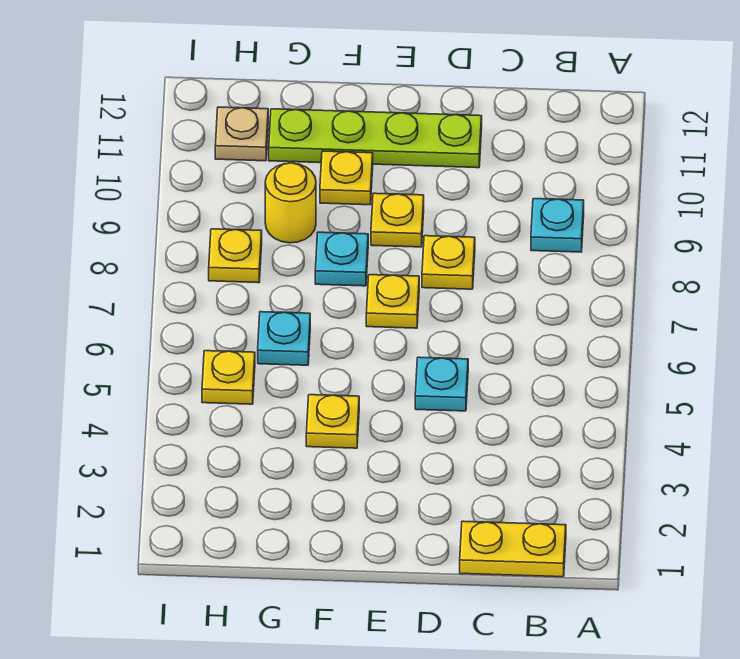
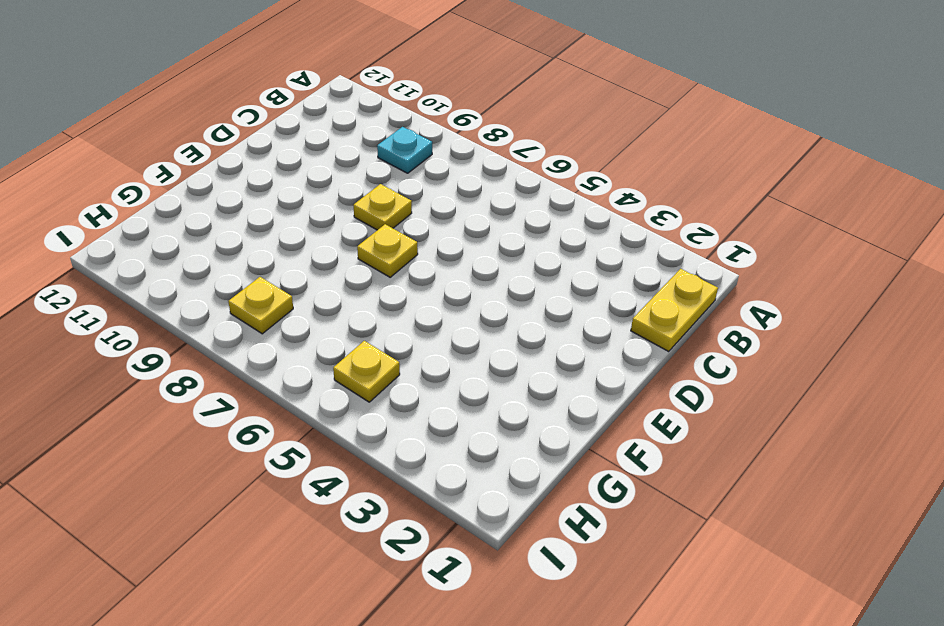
none -> cyan plate D5 level 1
none -> lime plate D11:G11 level 1
none -> yellow plate E9 level 1

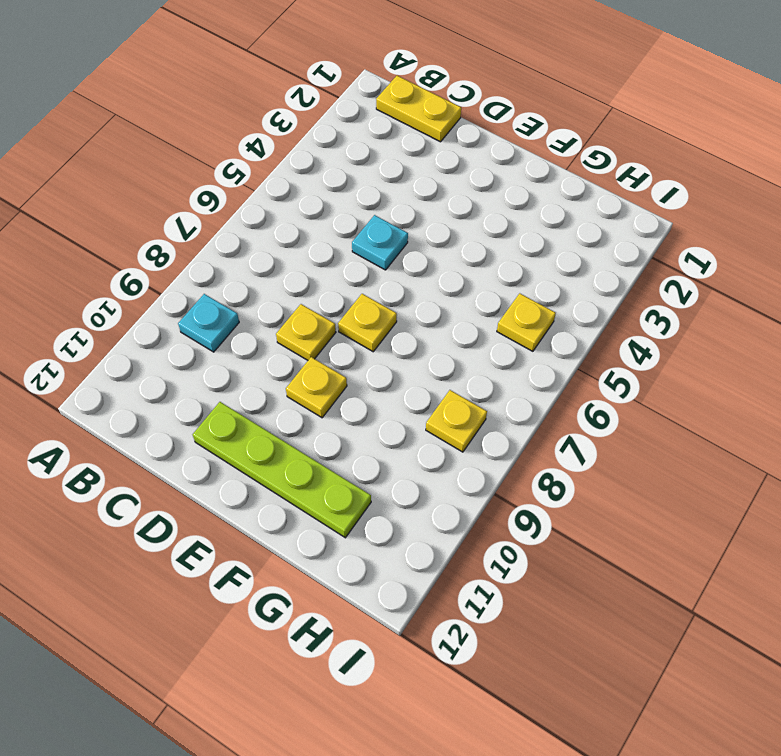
none -> yellow plate F4 level 1
none -> cyan plate F8 level 1
none -> yellow plate F10 level 1

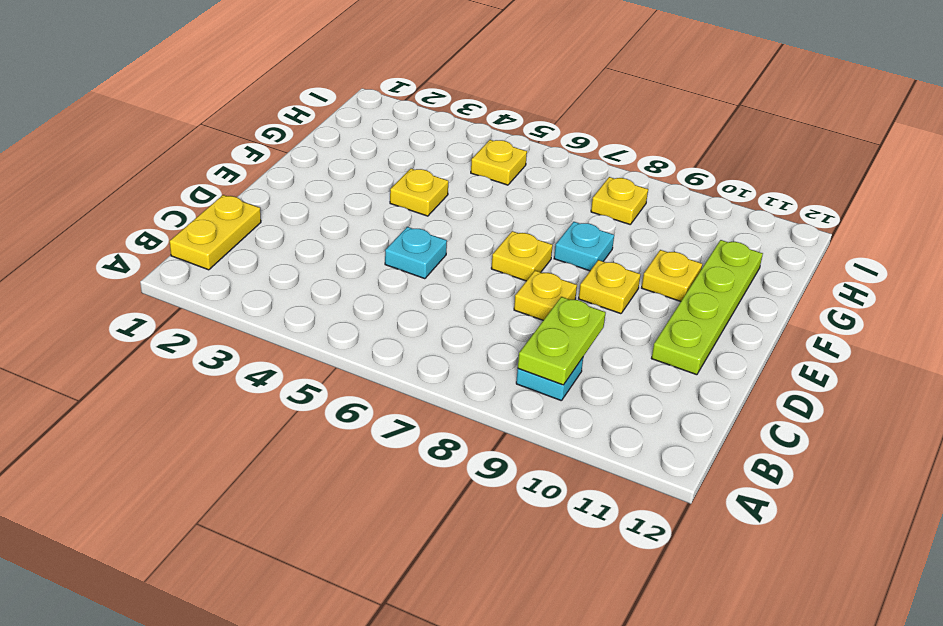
lime plate B9:C9 level 2 -> none
none -> cyan plate G6 level 1
none -> yellow round brick G9 level 1
none -> tan plate H11 level 1

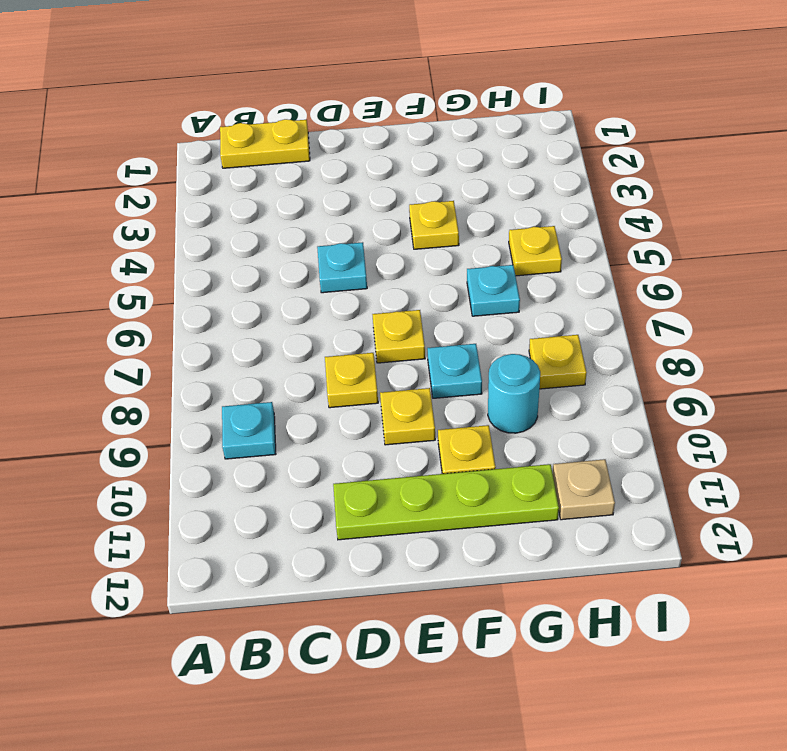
cyan round brick G9 level 1 -> yellow round brick G9 level 1

